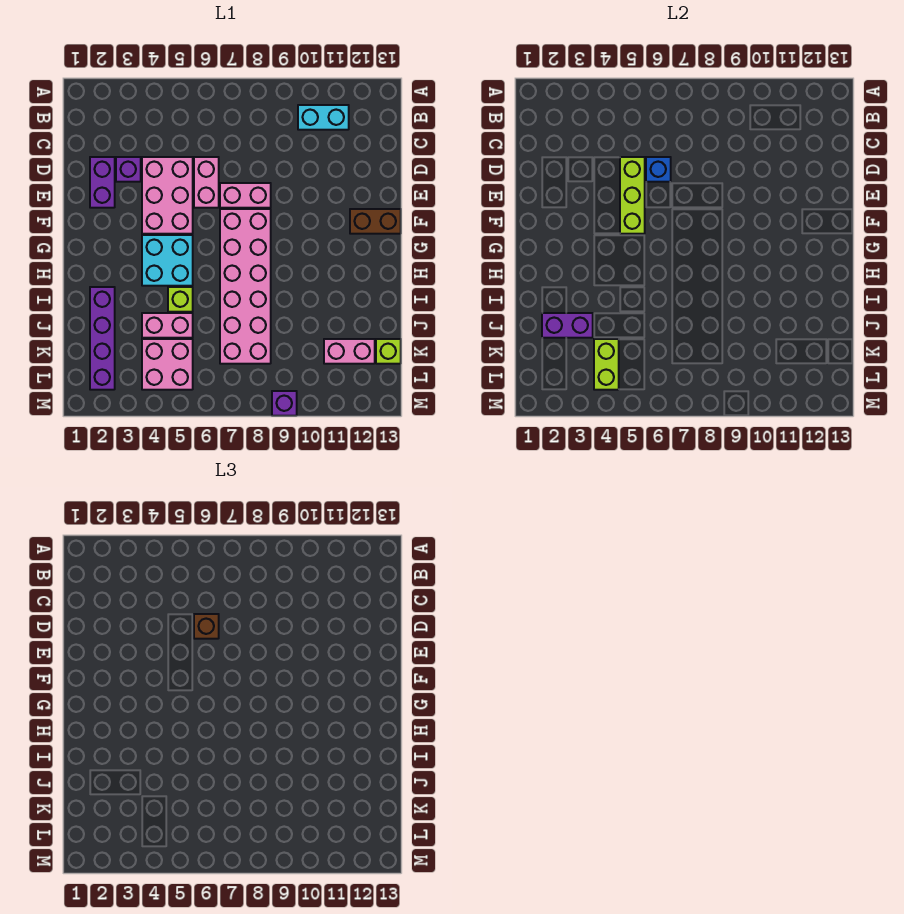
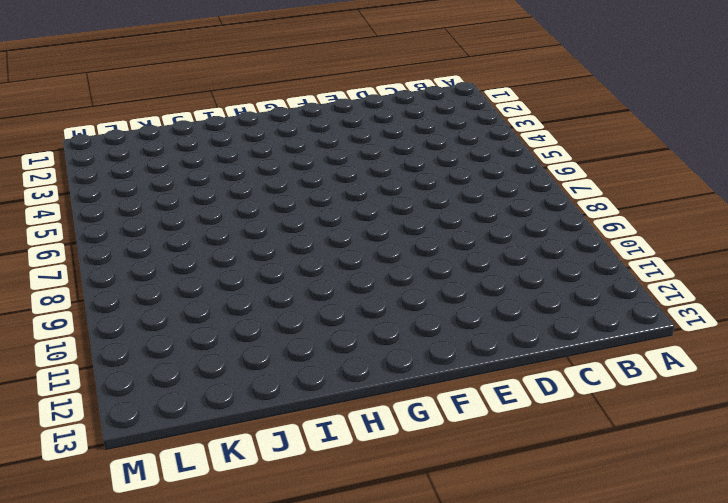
none -> cyan brick B10:B11 level 1
none -> purple brick D2:E2 level 1
none -> purple brick D3 level 1

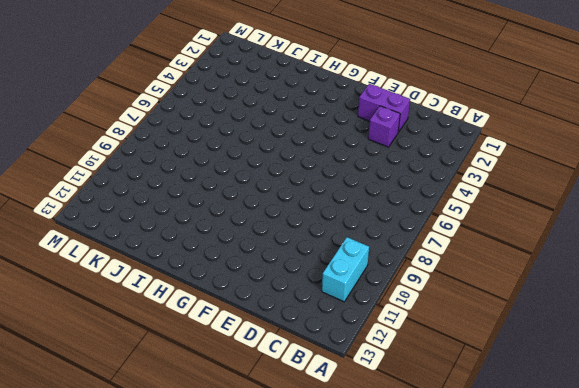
none -> pink brick D4:F5 level 1
none -> pink brick D6:E6 level 1
none -> pink brick E7:E8 level 1

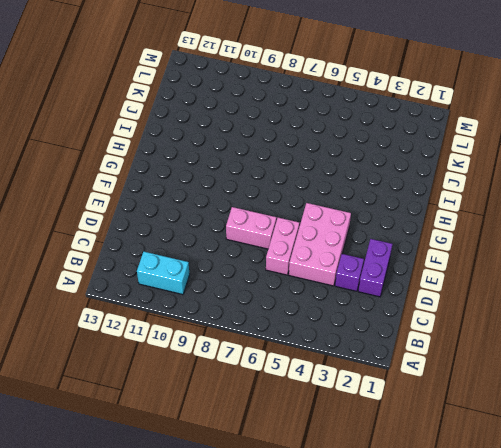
none -> pink brick F7:K8 level 1
none -> brown brick F12:F13 level 1
none -> cyan brick G4:H5 level 1

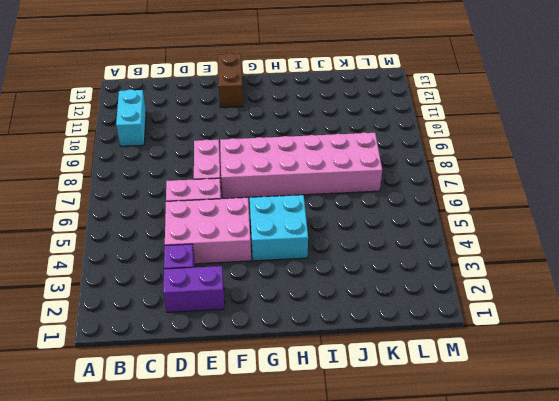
none -> purple brick I2:L2 level 1
none -> lime brick I5 level 1
none -> pink brick J4:J5 level 1

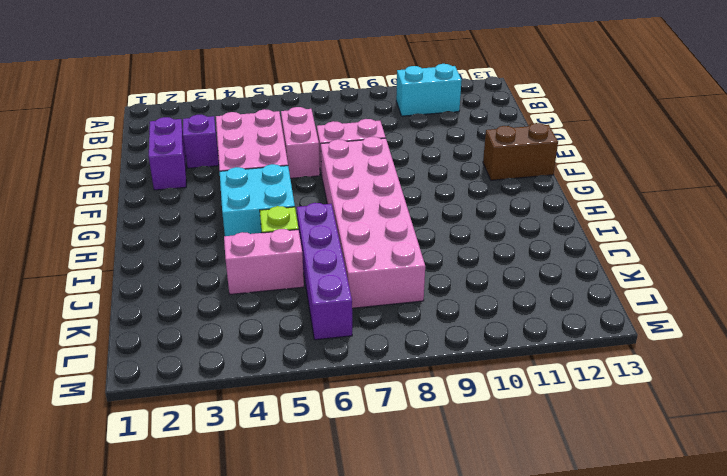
purple brick I6:L6 level 1 -> purple brick I2:L2 level 1
none -> pink brick K4:L5 level 1
none -> pink brick K11:K12 level 1
none -> lime brick K13 level 1

